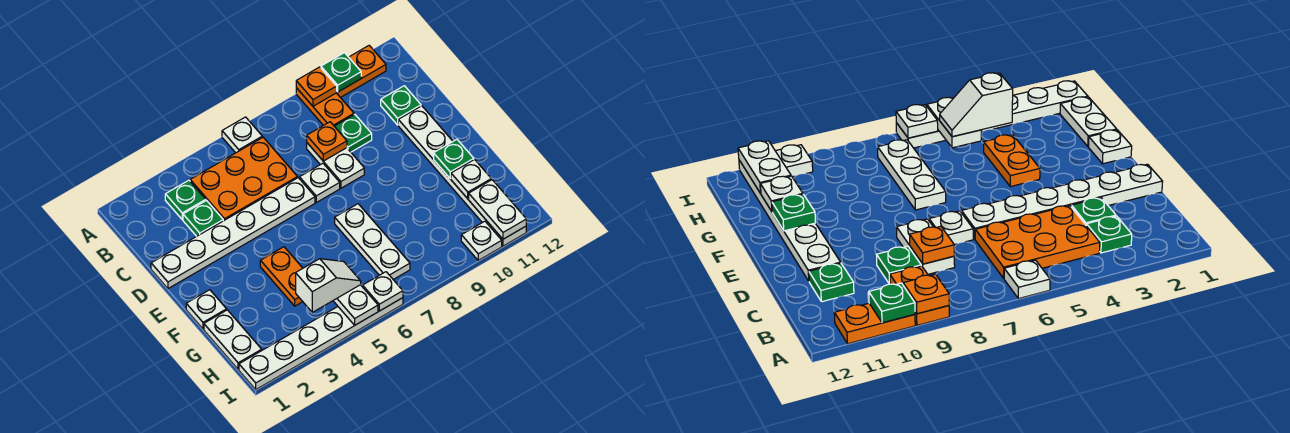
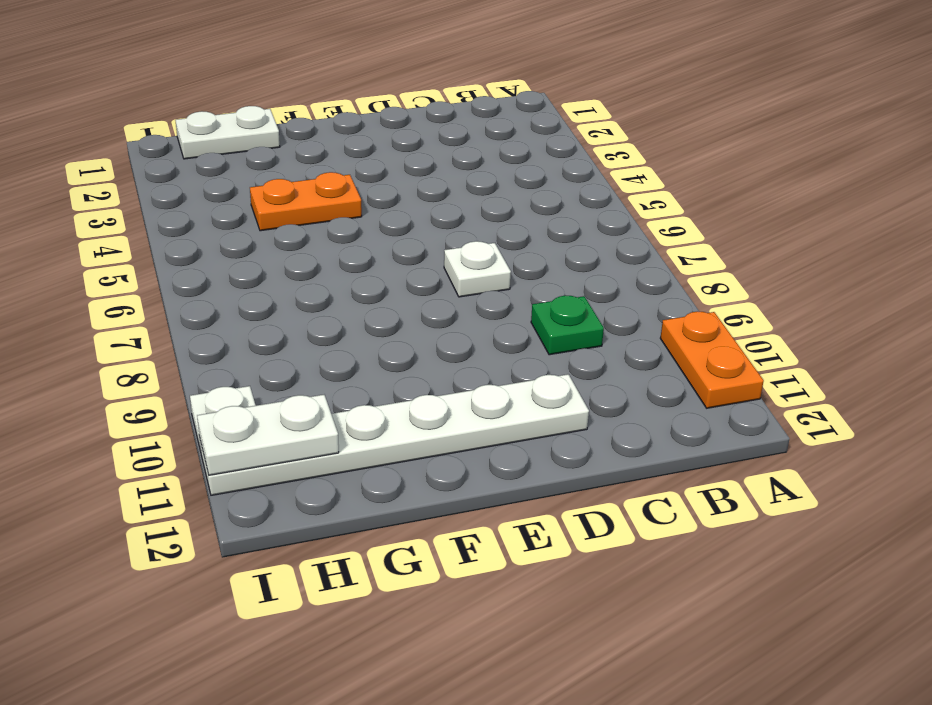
none -> white plate A6 level 1
none -> orange plate A9:B9 level 1
none -> green plate B3 level 1

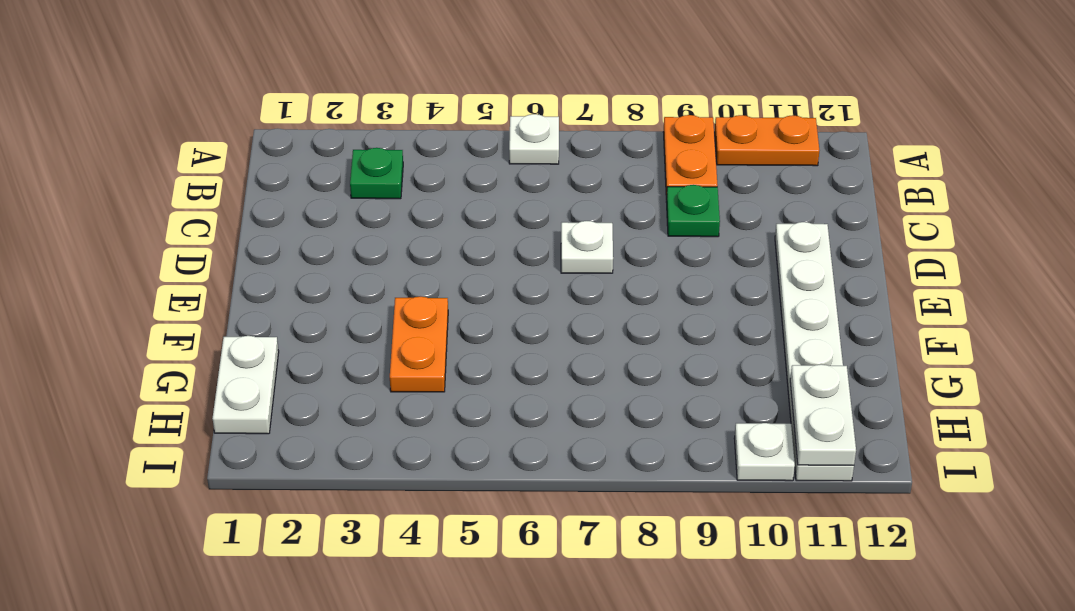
none -> orange plate B4:C6 level 1
none -> green plate C3 level 1
none -> white plate C8:D8 level 1

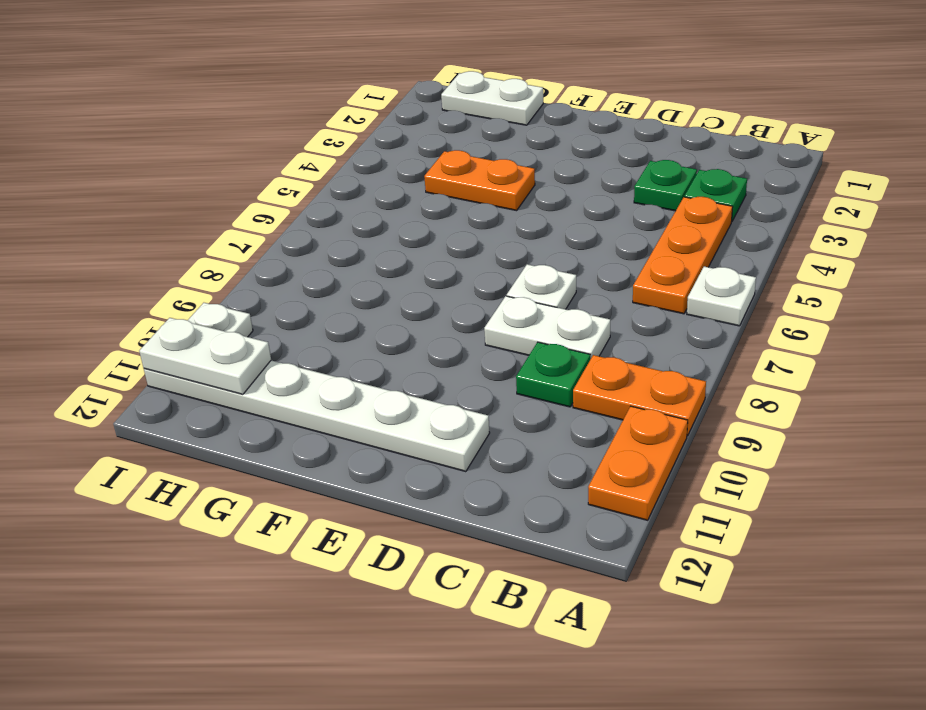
orange plate B4:B6 level 1 -> orange plate B4:C6 level 1
none -> green plate C11 level 1
none -> white plate D1:D6 level 1
none -> white plate F1 level 1

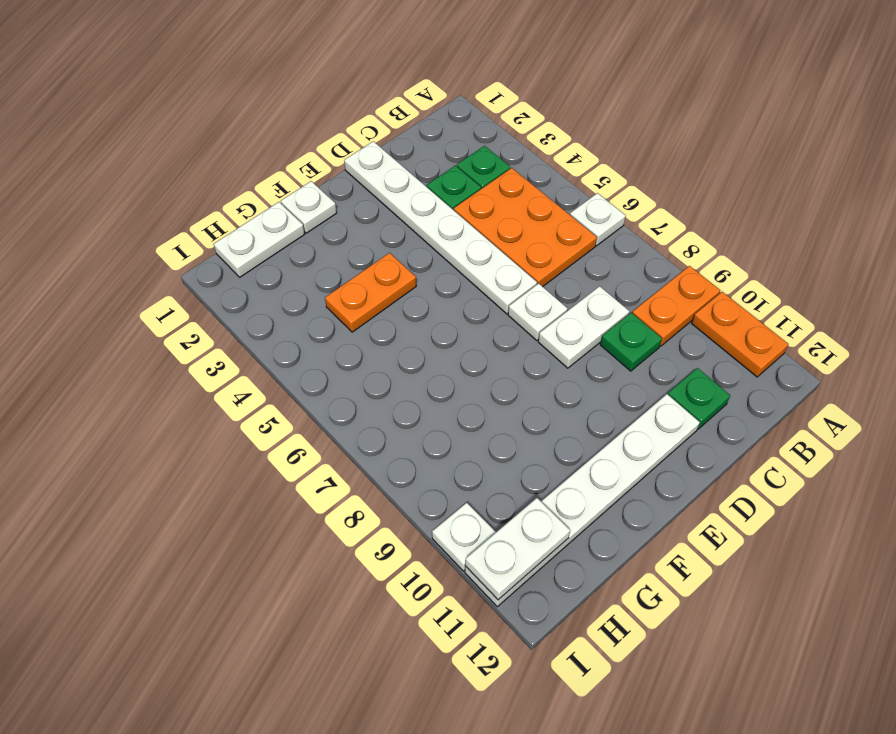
none -> white plate F7:H7 level 1
none -> white plate I1:I6 level 1
none -> orange plate A9 level 2

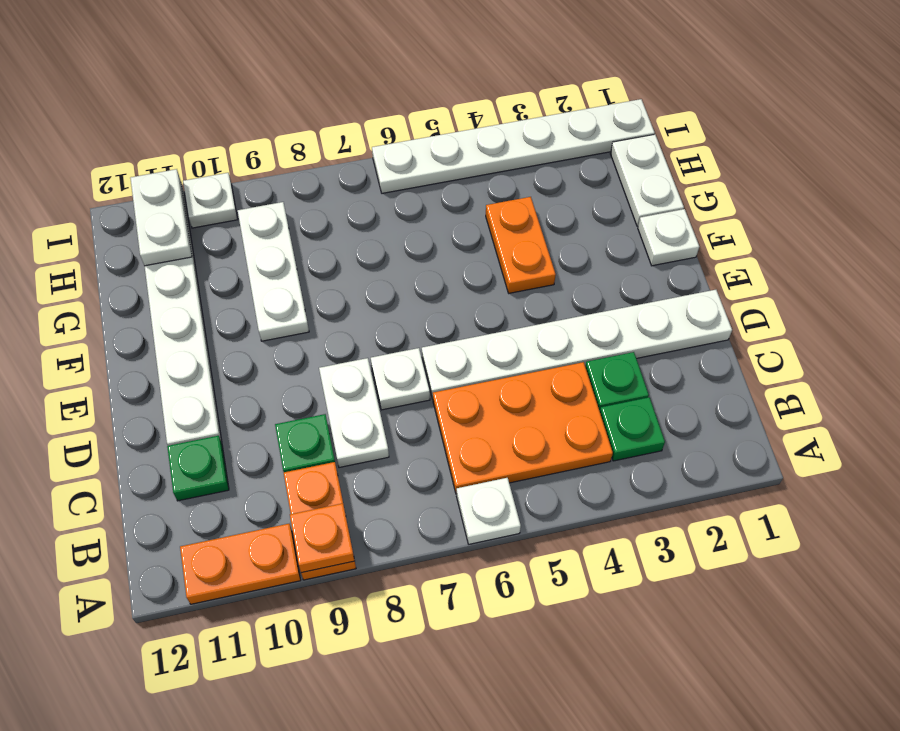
white plate F9:H9 level 1 -> white plate F7:H7 level 1
none -> green plate A10 level 2
none -> orange plate C8 level 2
none -> green plate F11 level 2

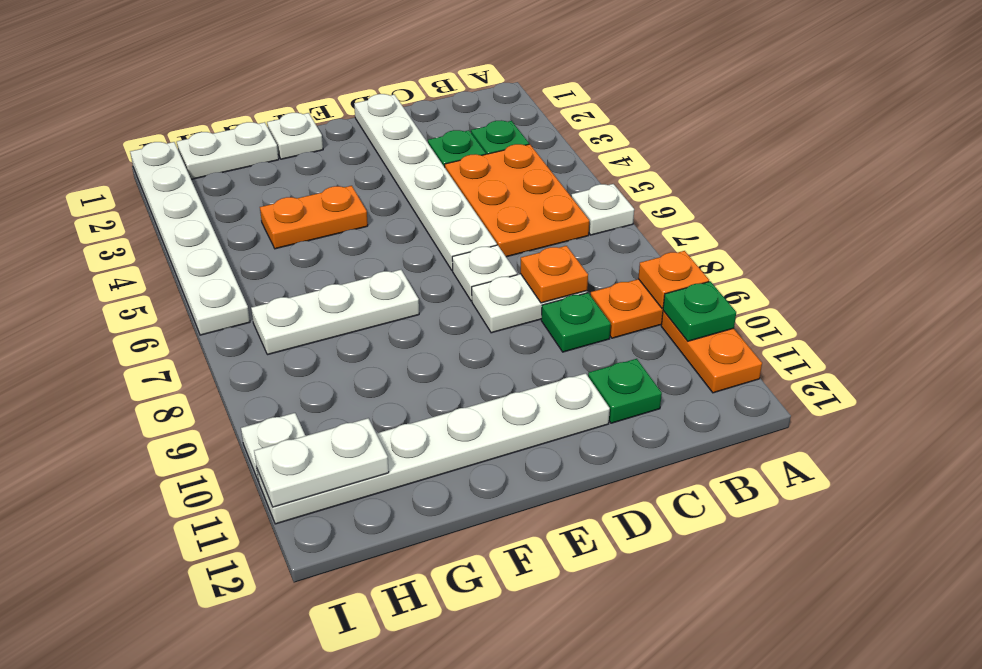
none -> green plate F11 level 2
none -> white plate G11 level 2
none -> white plate H5:I5 level 2

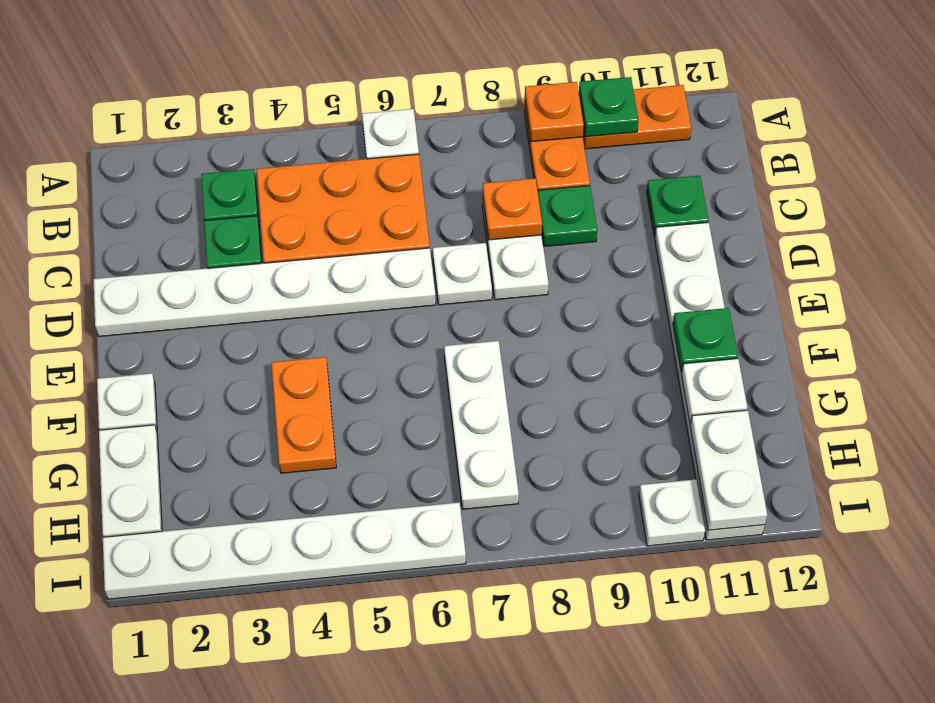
none -> white plate H5:I5 level 2
none -> white plate I6 level 2
none -> white slope H4:H5 level 3 top 4

